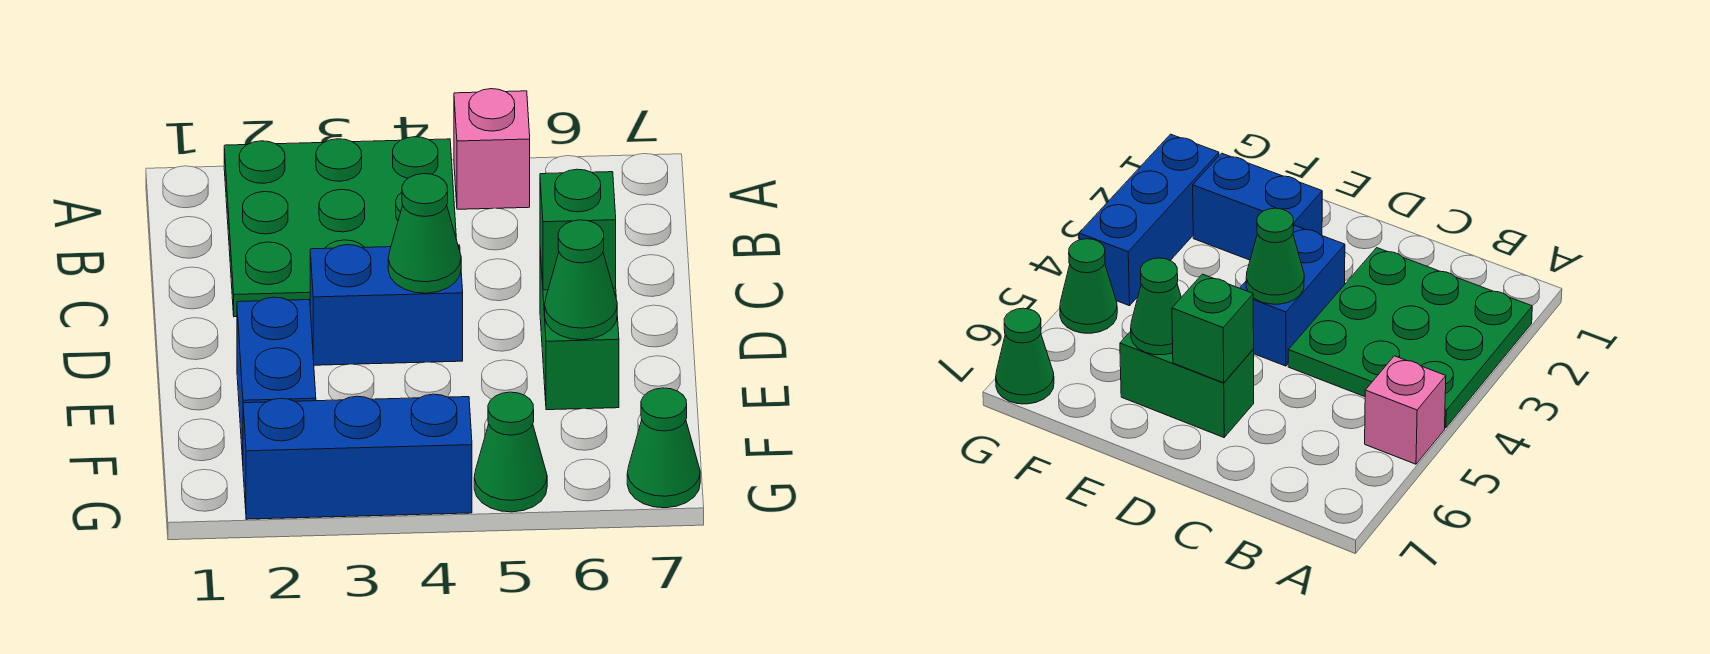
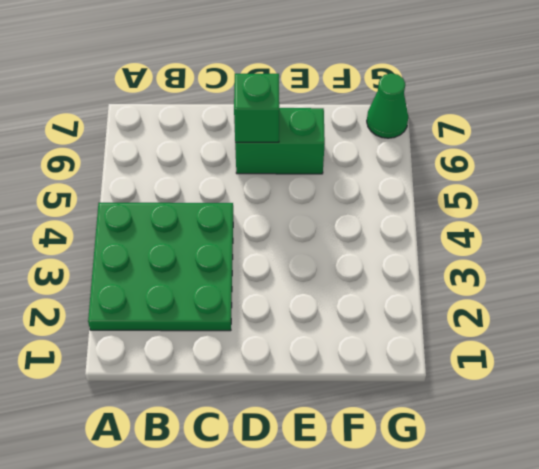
none -> pink brick A5 level 1
none -> blue brick D3:D4 level 1

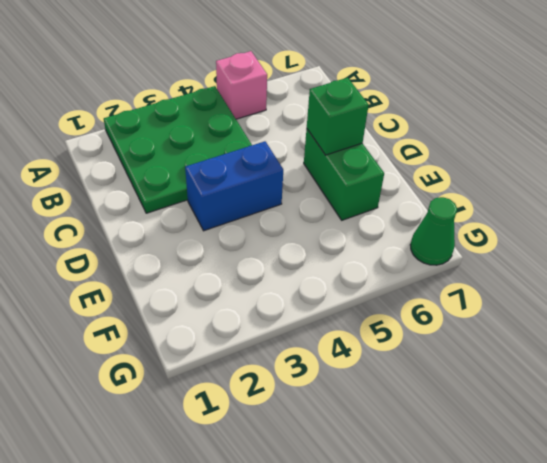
none -> blue brick E2:F2 level 1
none -> blue brick G2:G4 level 1

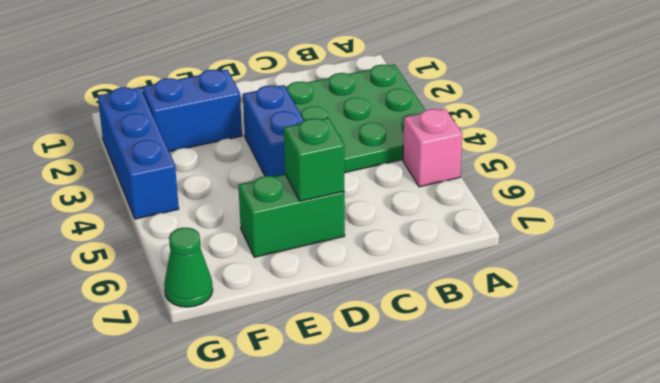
none -> green cone G5 level 1
none -> green cone D4 level 2

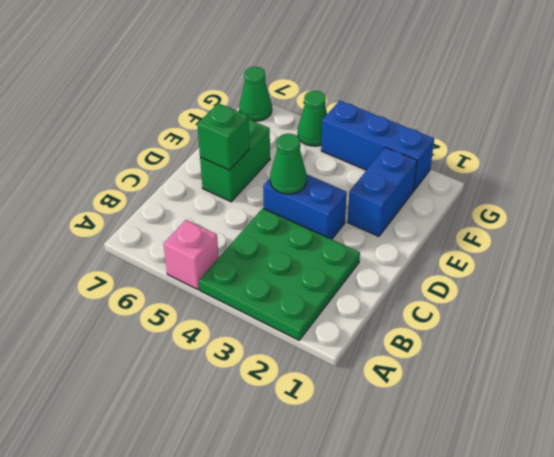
none -> green cone E6 level 2

